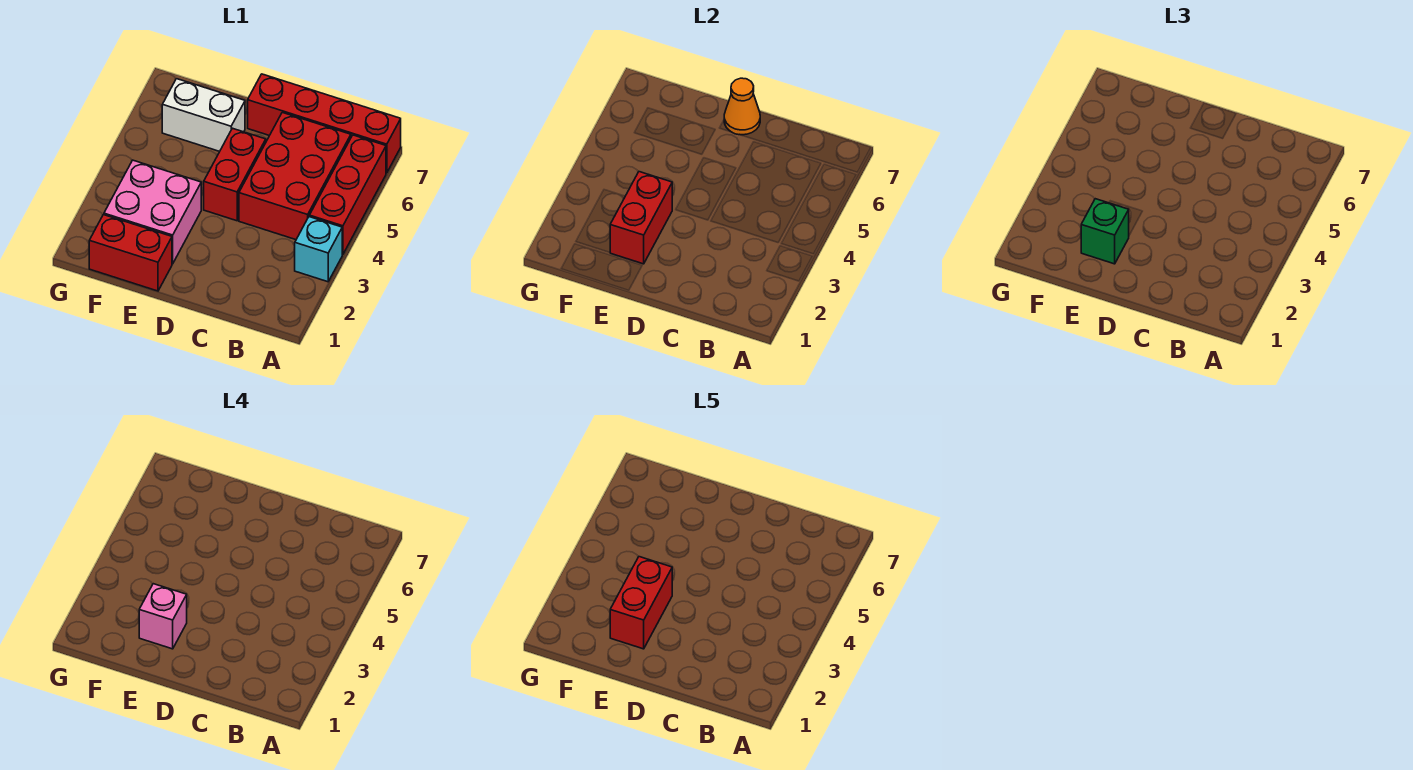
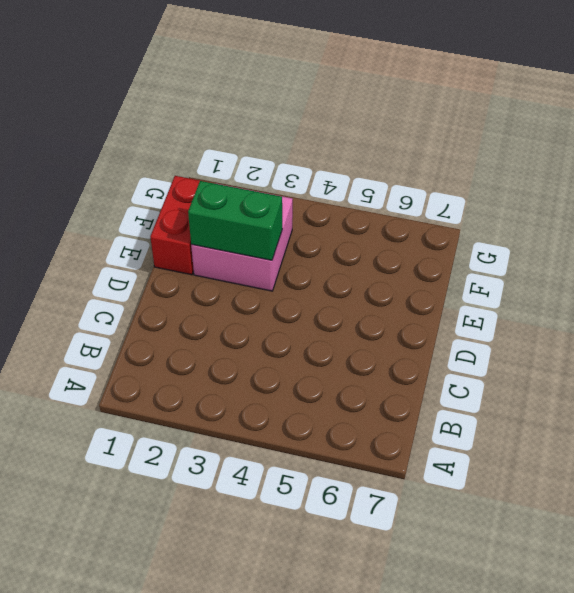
green brick E2:E3 level 2 -> red brick E2:E3 level 2
none -> cyan brick A3 level 1
none -> red brick A4:A6 level 1
none -> red brick A7:D7 level 1

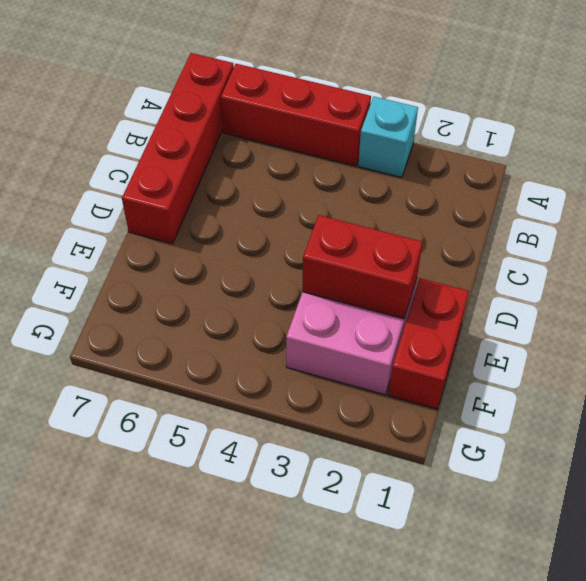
none -> red brick B4:C6 level 1
none -> red brick D4:D5 level 1
none -> white brick E6:F6 level 1

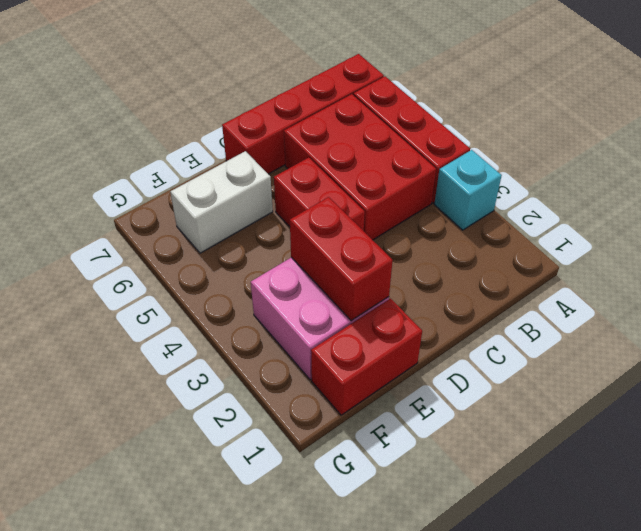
none -> orange cone D7 level 2
none -> green brick E2 level 3
none -> pink brick E2 level 4

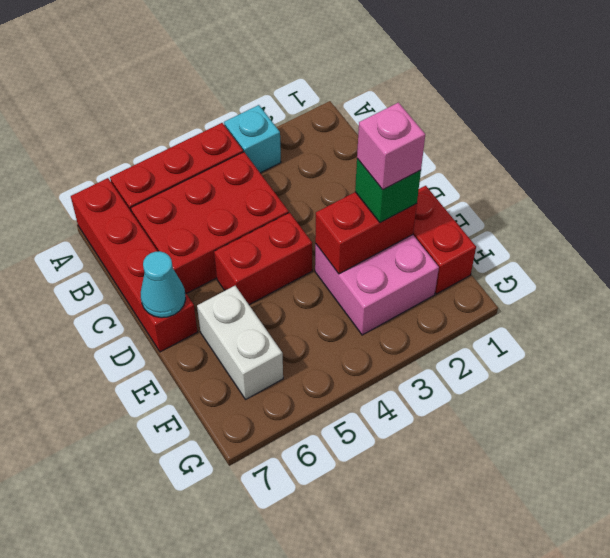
cyan cone D7 level 2 -> orange cone D7 level 2
none -> red brick E2:E3 level 5

